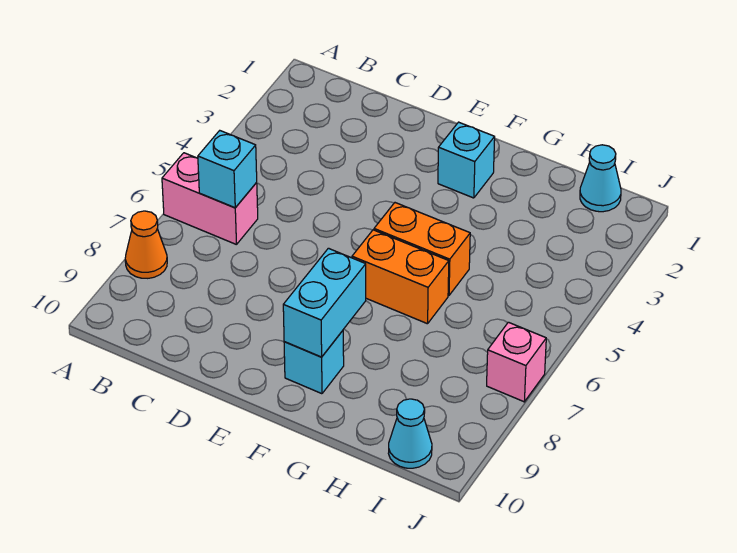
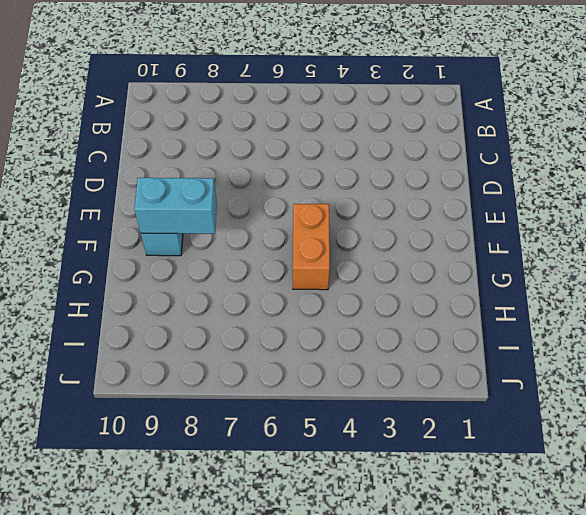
none -> pink brick A6:B6 level 1
none -> orange cone A8 level 1

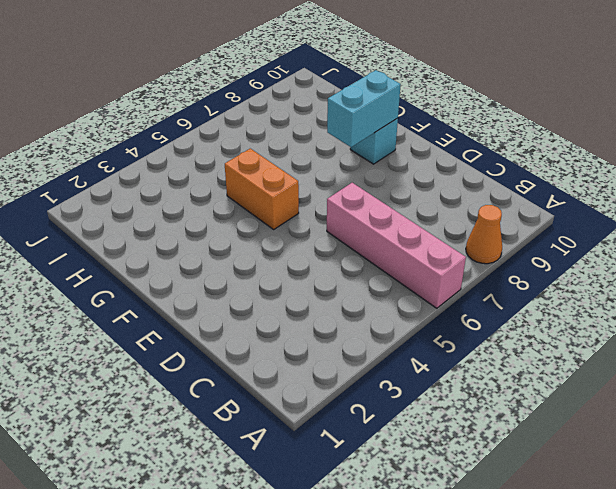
pink brick A6:D6 level 1 -> pink brick A6:B6 level 1
none -> cyan brick F2 level 1
none -> orange brick F6:G6 level 1

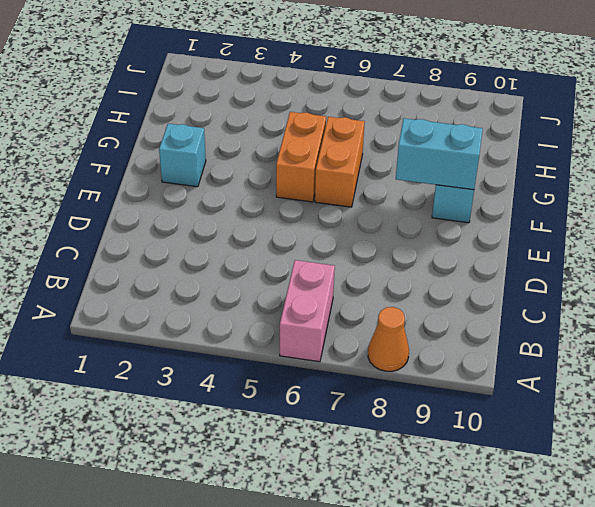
none -> cyan cone I1 level 1
none -> cyan cone I10 level 1

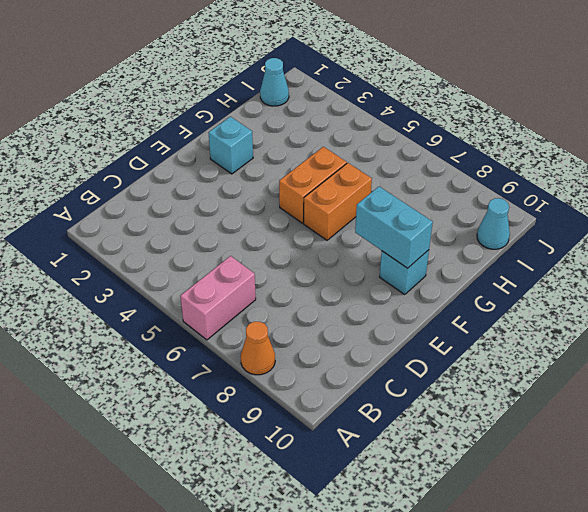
none -> pink brick J7 level 1
none -> cyan brick B6 level 2

